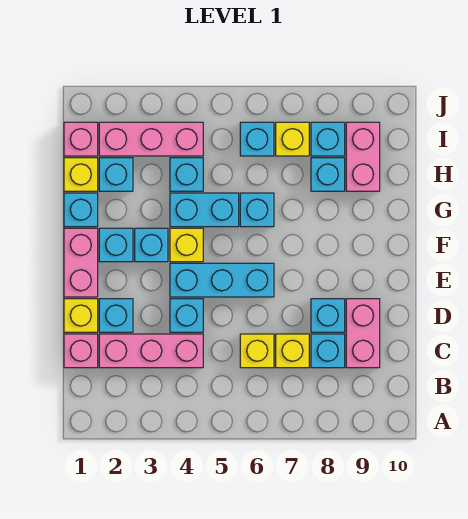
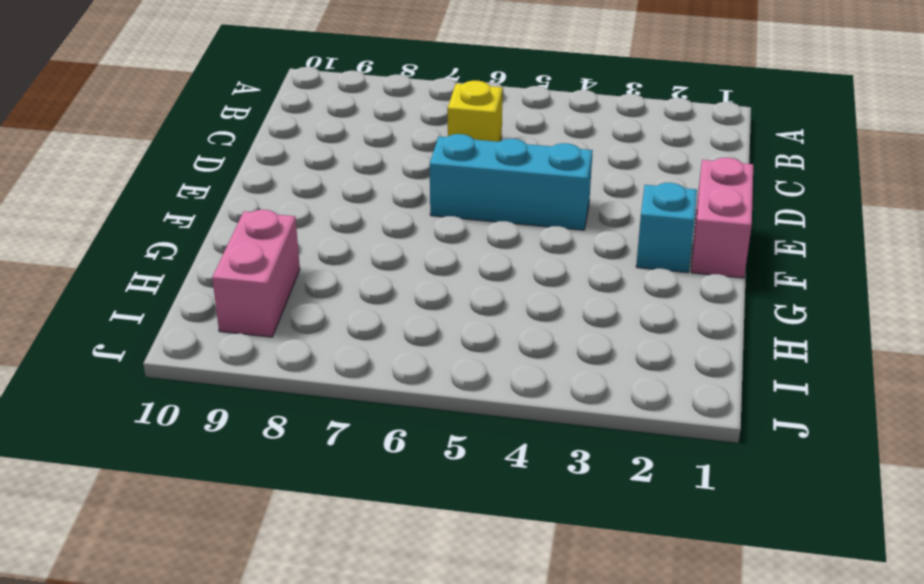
none -> pink brick C1 level 1
none -> pink brick C2:C4 level 1
none -> yellow brick C7 level 1

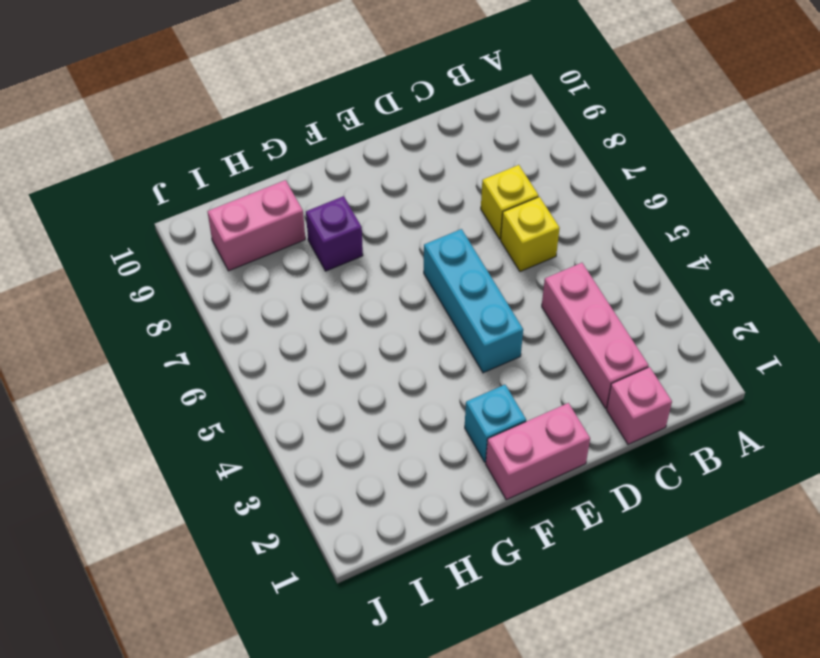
purple brick G8 level 1 -> none
none -> cyan brick C8 level 1
none -> pink brick C9:D9 level 1
none -> yellow brick D1 level 1

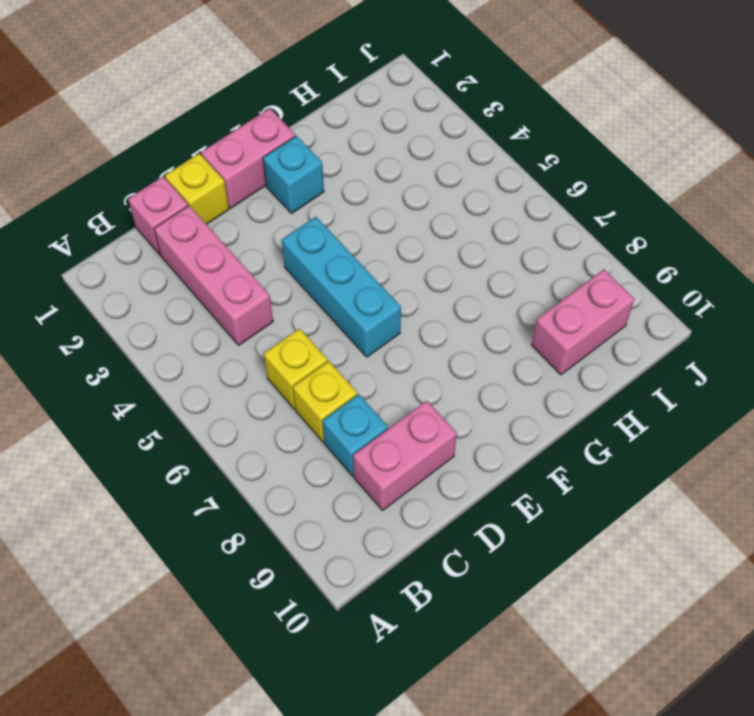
none -> cyan brick D2 level 1
none -> cyan brick D4 level 1
none -> cyan brick D8 level 1

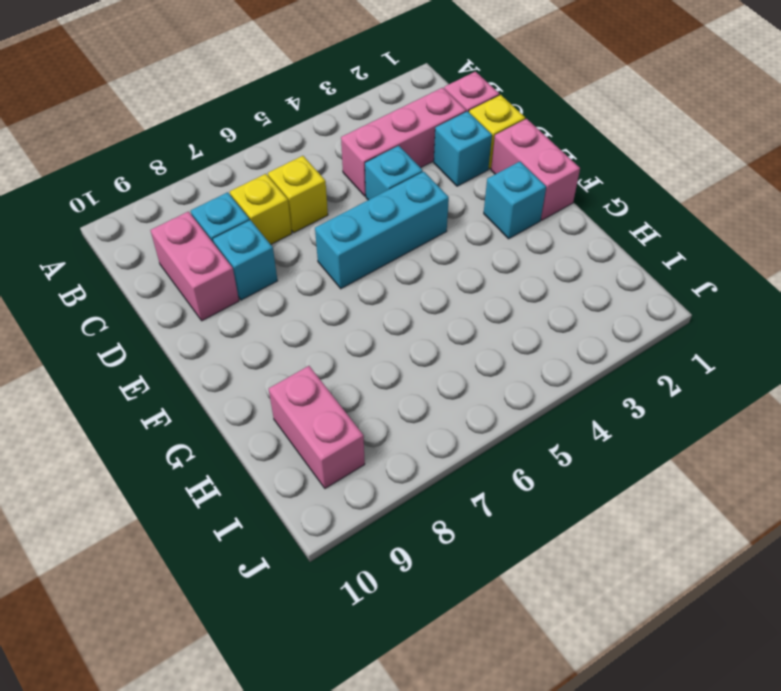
none -> cyan brick F3 level 1
none -> yellow brick F4 level 1
none -> cyan brick G1 level 1

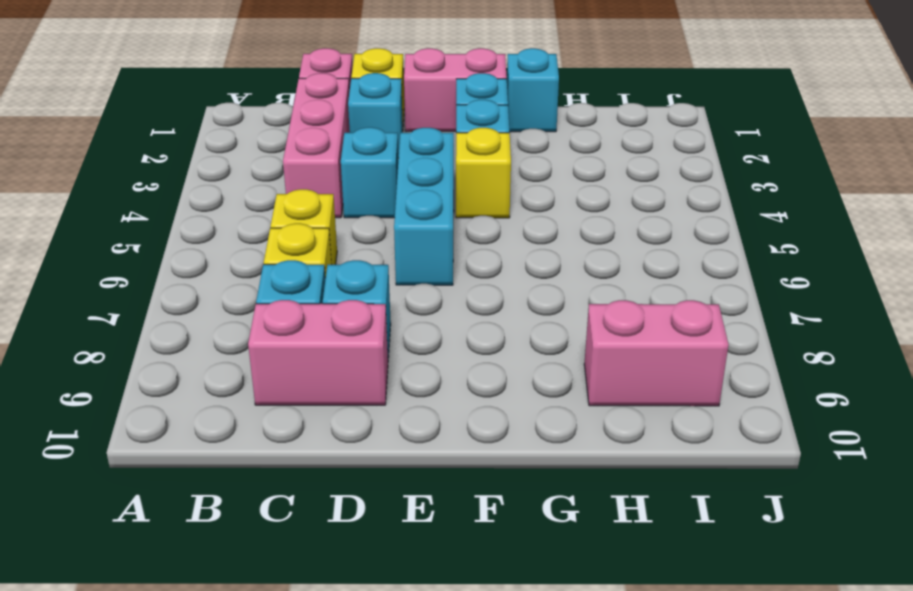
none -> cyan brick G4:G5 level 1
none -> cyan brick G6 level 1
none -> yellow brick H1 level 1

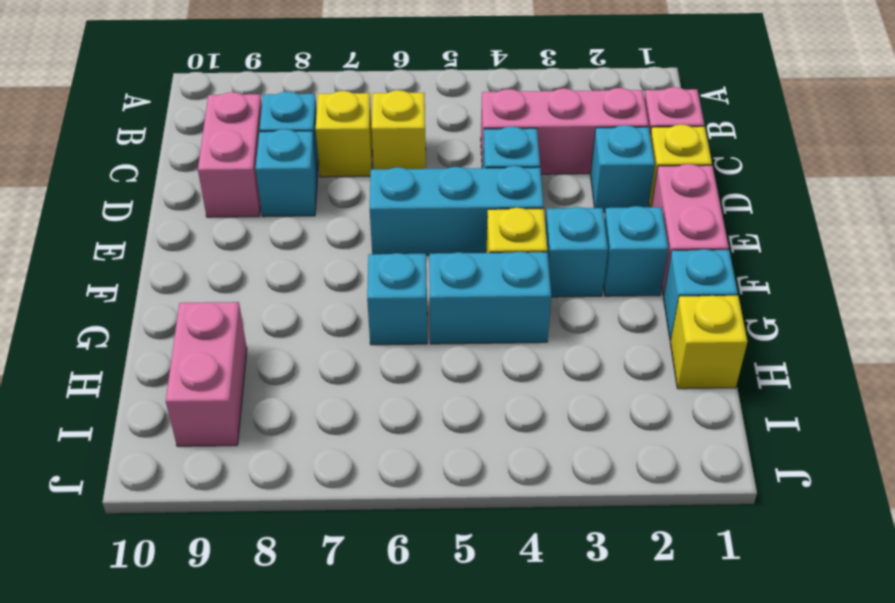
none -> cyan brick H2 level 1
none -> cyan brick H4 level 1
none -> cyan brick H8 level 1

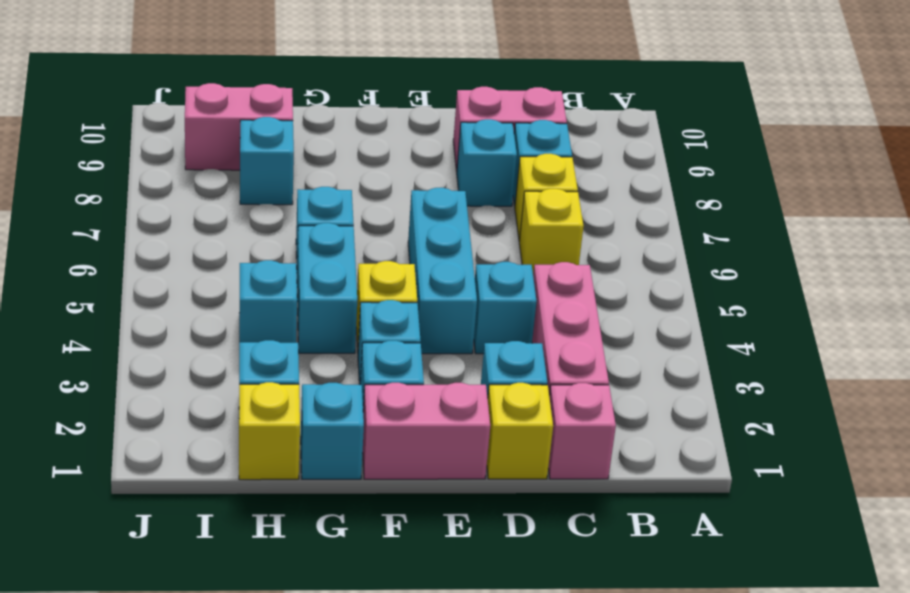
none -> pink brick I1 level 1
none -> pink brick I2:I4 level 1
none -> cyan brick I6 level 1

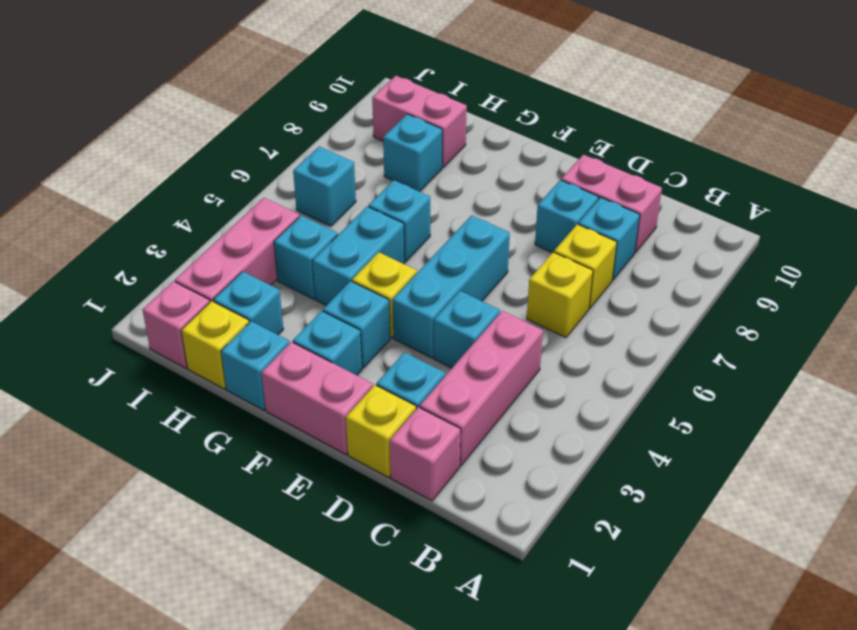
none -> yellow brick I7 level 1
none -> cyan brick I8 level 1

